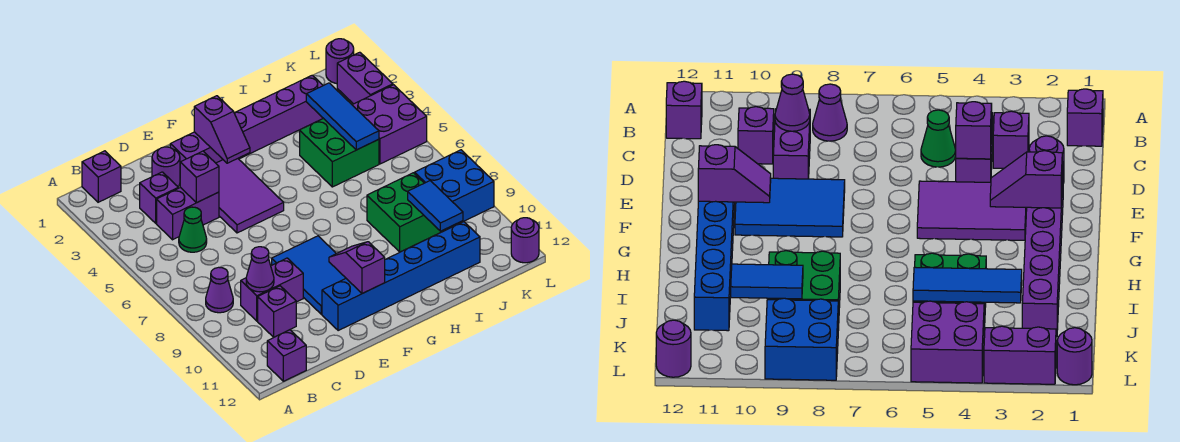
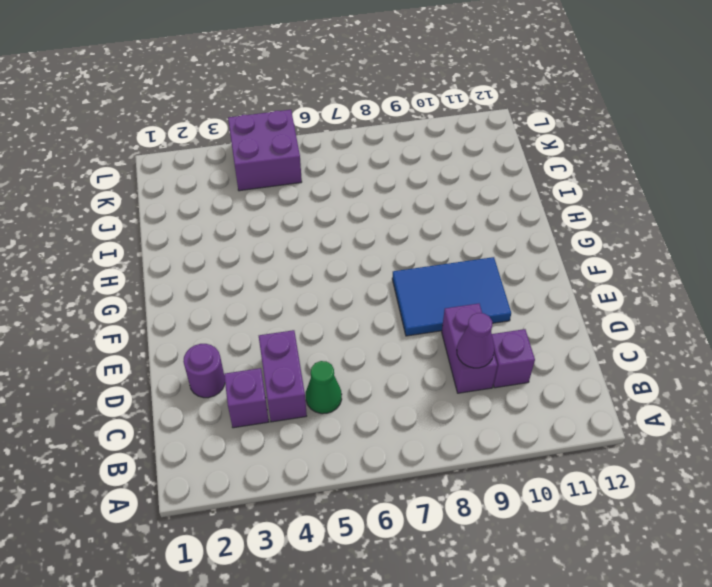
none -> purple brick B1 level 1
none -> purple cone B8 level 1
none -> purple brick B12 level 1

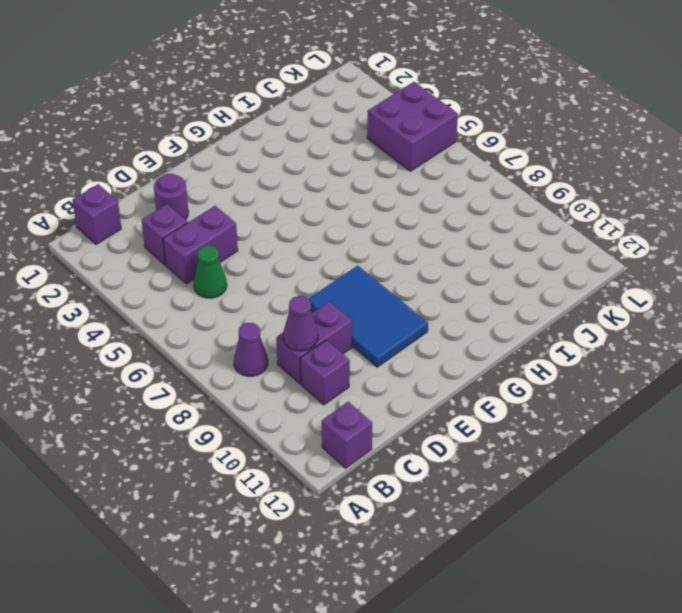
none -> purple brick E2:J2 level 1
none -> purple tile E3:F5 level 1
none -> blue brick E11:J11 level 1

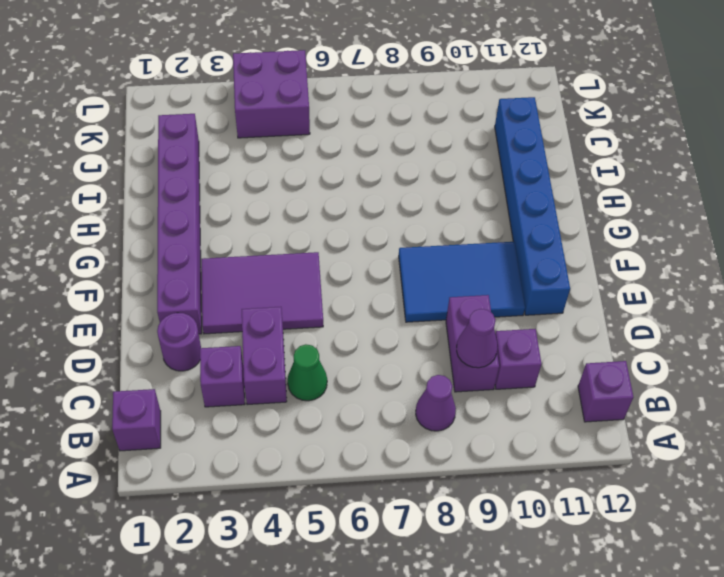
none -> green brick I4:J5 level 1
none -> green brick I8:J9 level 1
none -> blue brick K8:L9 level 1

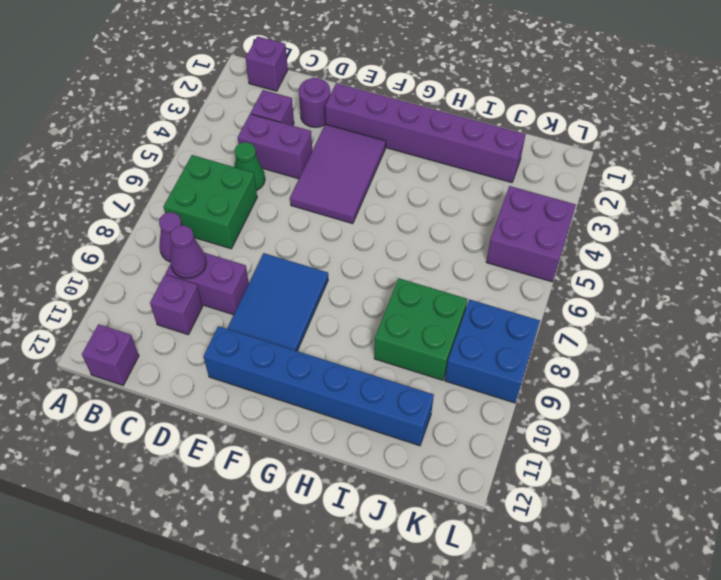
green brick B6:C7 level 1 -> green brick I4:J5 level 1
none -> purple round brick L1 level 1
none -> purple brick L2:L3 level 1
none -> purple round brick L12 level 1

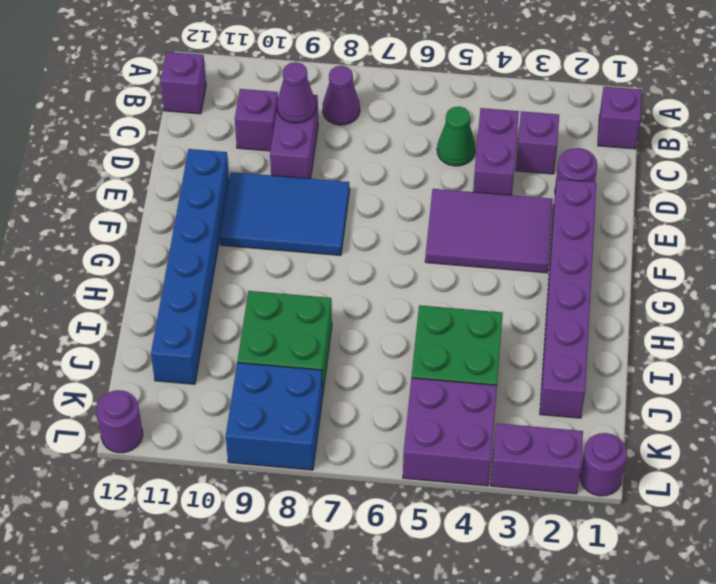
none -> purple brick D4 level 2
none -> purple slope F2:F3 level 2 top 2
none -> purple slope F10:F11 level 2 top 11

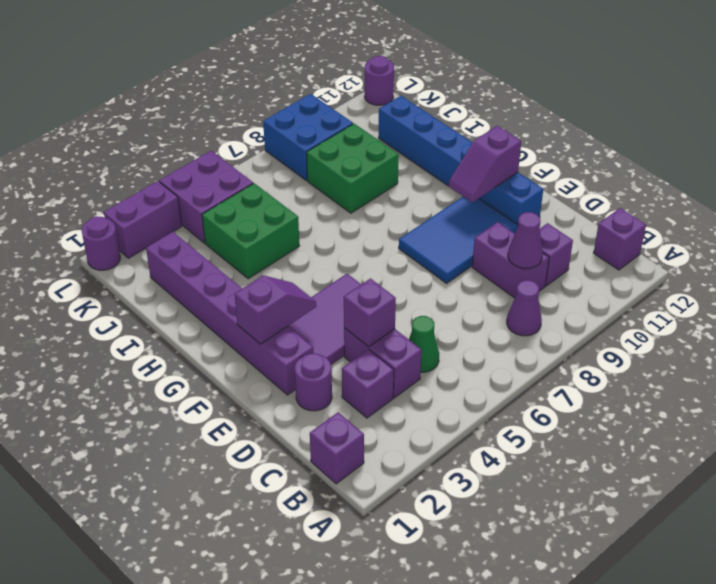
none -> blue tile J3:J5 level 2
none -> blue tile J9:J10 level 2

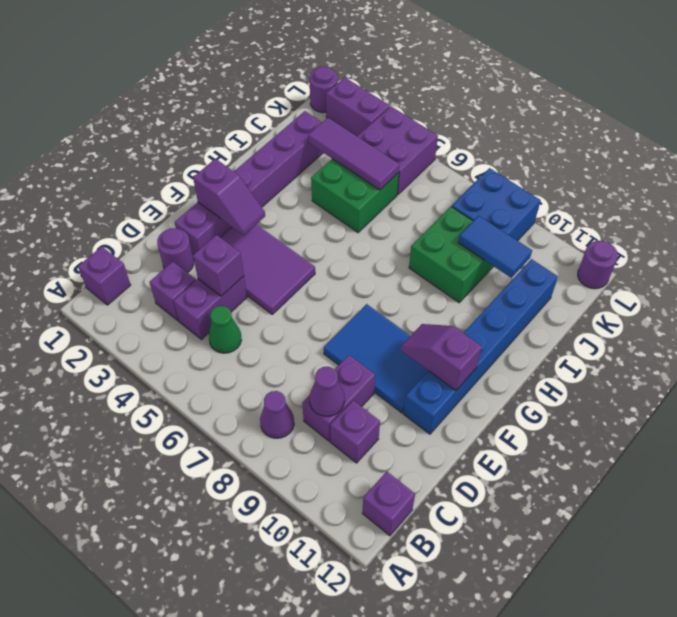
purple tile J3:J5 level 2 -> blue tile J3:J5 level 2

